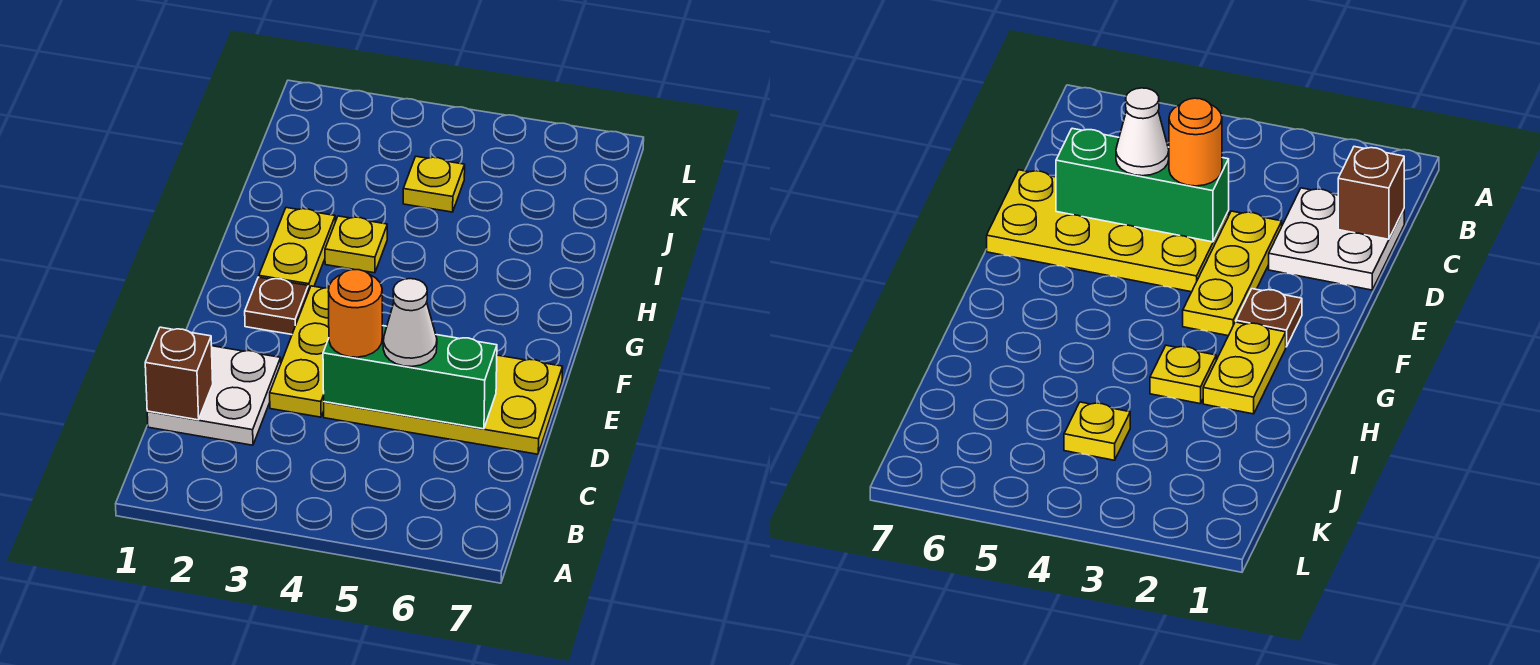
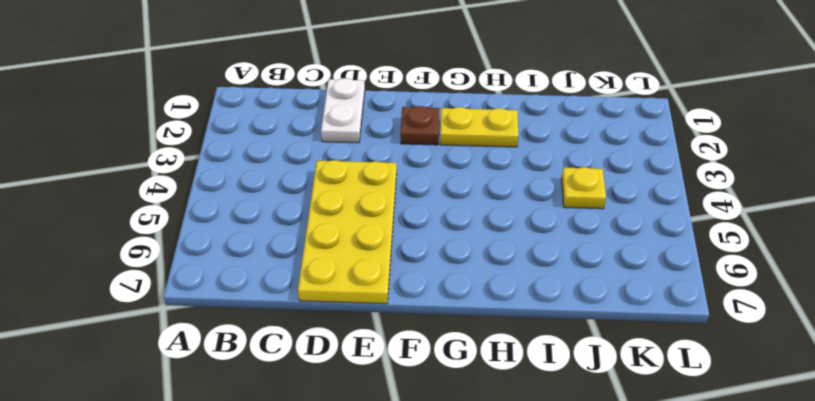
white plate D1:D2 level 1 -> white plate C1:D2 level 1
none -> yellow plate D3:F3 level 1
none -> yellow plate H3 level 1

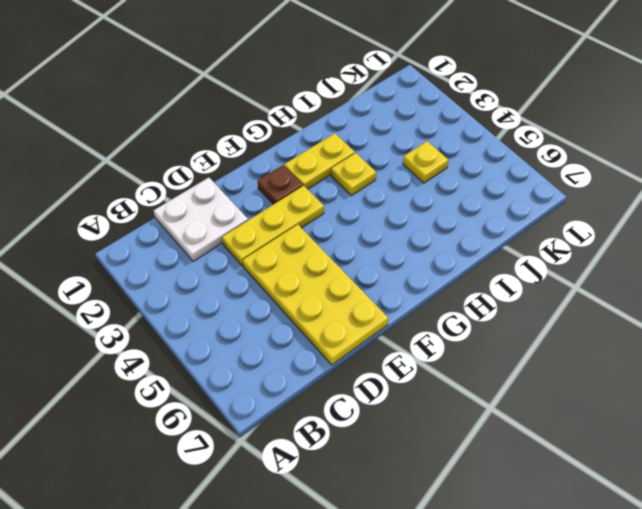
none -> brown brick C1 level 2
none -> green brick D4:D6 level 2

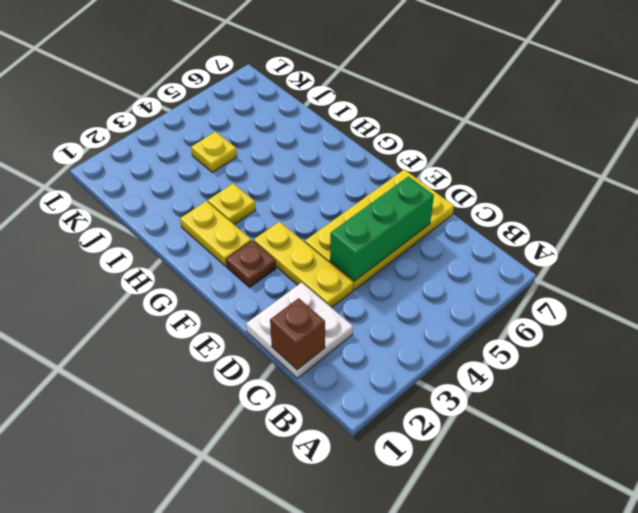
none -> orange round brick D4 level 3
none -> white cone D5 level 3

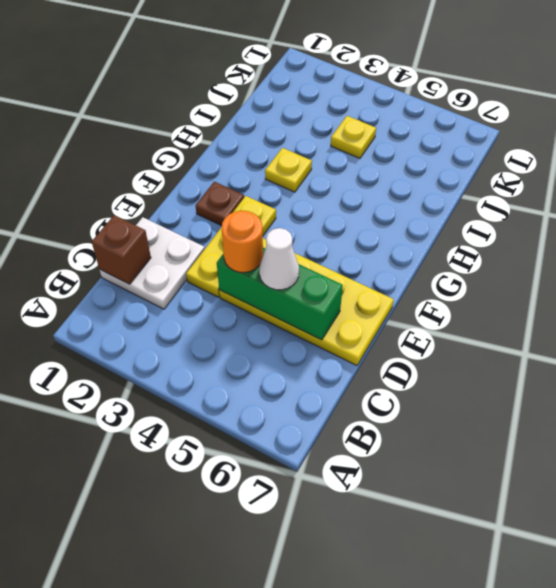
none -> yellow plate G2:H2 level 1

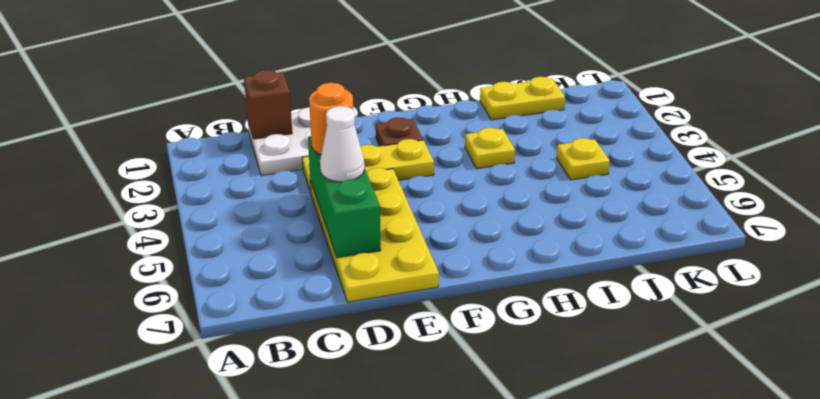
yellow plate I1:J1 level 1 -> yellow plate G2:H2 level 1

